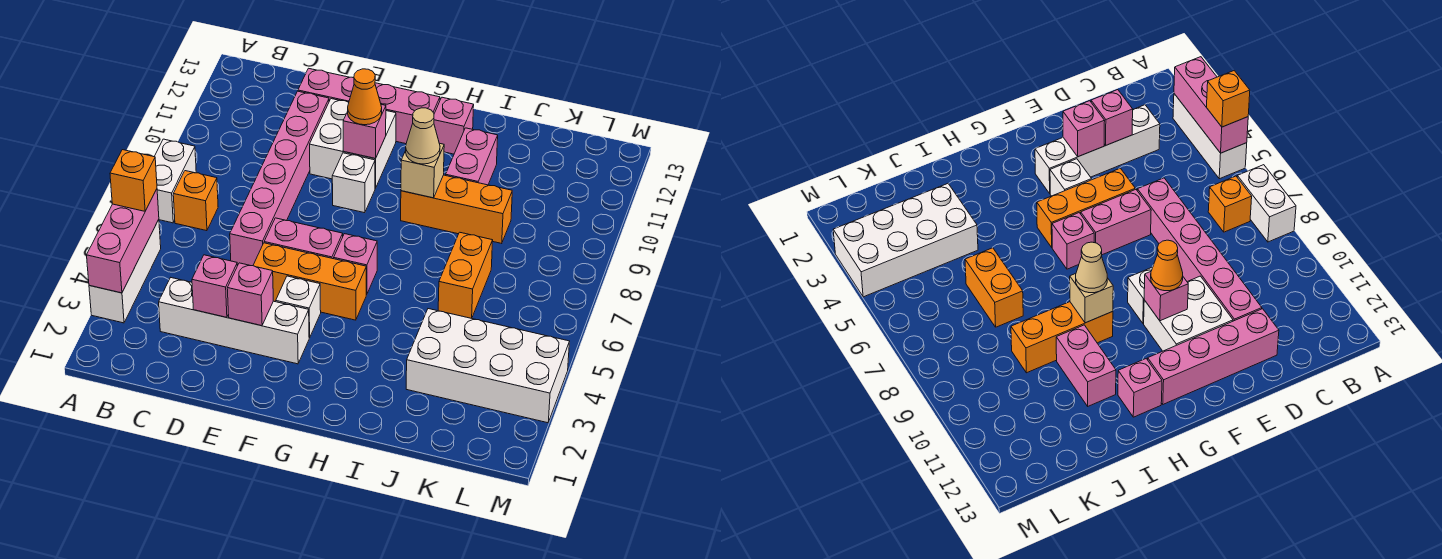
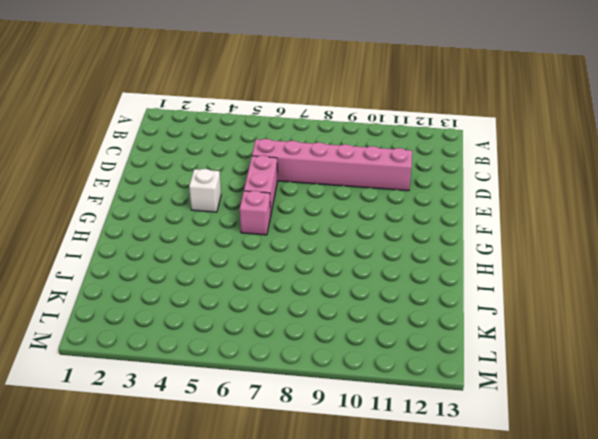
none -> white brick A3:A5 level 1
none -> white brick A7:A8 level 1
none -> orange brick B7 level 1

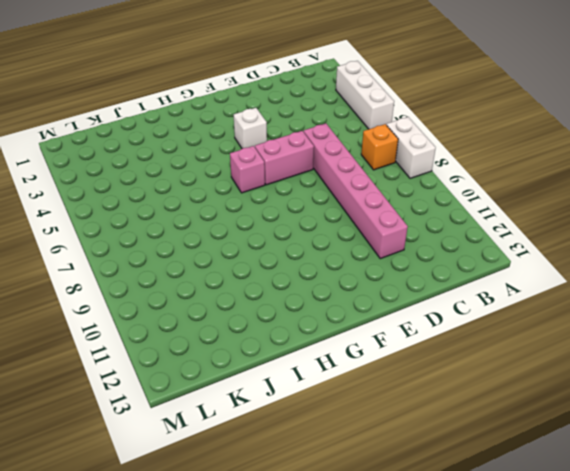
none -> white brick C3:F3 level 1
none -> pink brick D12:G12 level 1
none -> orange brick E5:G5 level 1

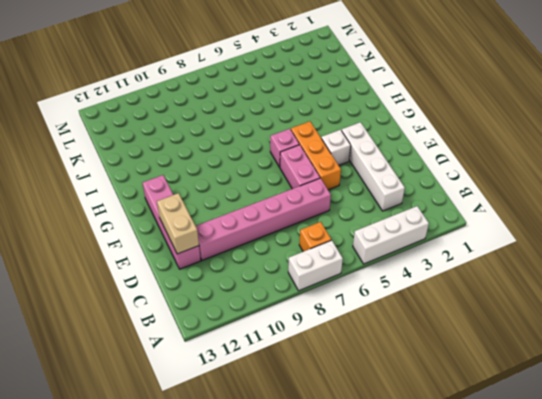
tan brick D12:E12 level 2 -> none
none -> white brick E10:F11 level 1
none -> white brick F9 level 1
none -> orange brick H9:J9 level 1

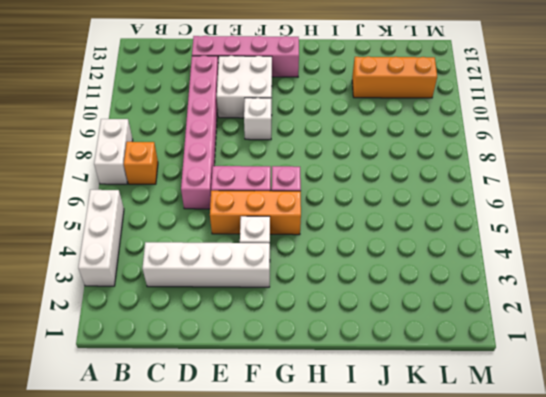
orange brick J11:L11 level 1 -> orange brick H9:J9 level 1
none -> pink brick H12 level 1
none -> pink brick I10:I11 level 1
none -> white brick J3:M4 level 1

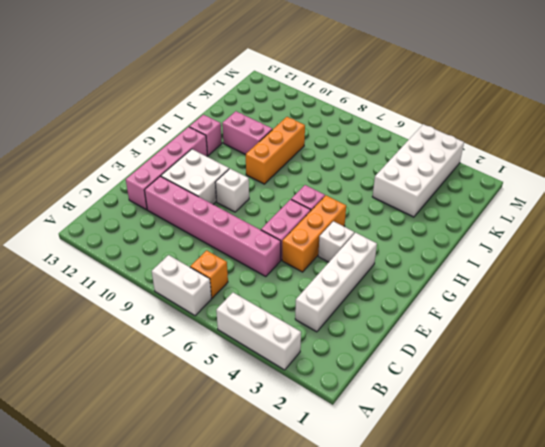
none -> orange brick J6:J7 level 1
none -> pink brick A3:A5 level 2
none -> pink brick D3 level 2

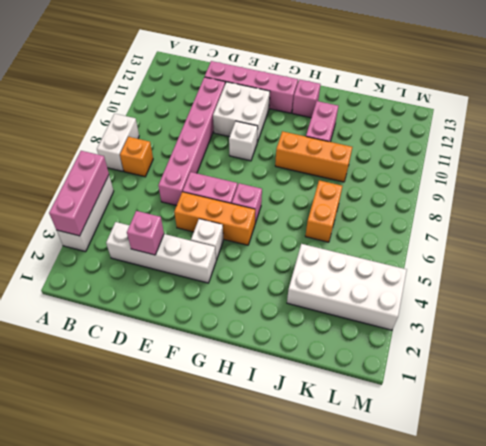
none -> pink brick E3 level 2
none -> pink brick F10 level 2
none -> tan brick H9 level 2

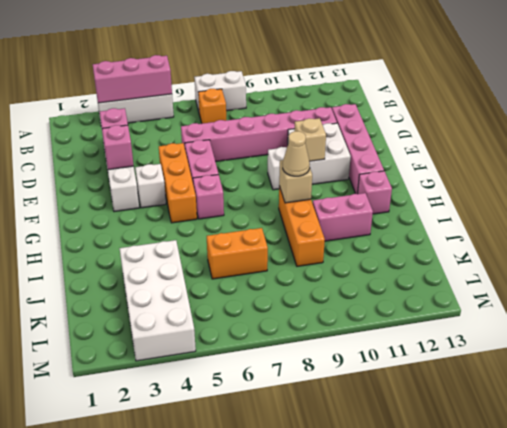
tan brick F10 level 2 -> pink brick F10 level 2
none -> orange brick A5 level 3
none -> orange cone F10 level 3

